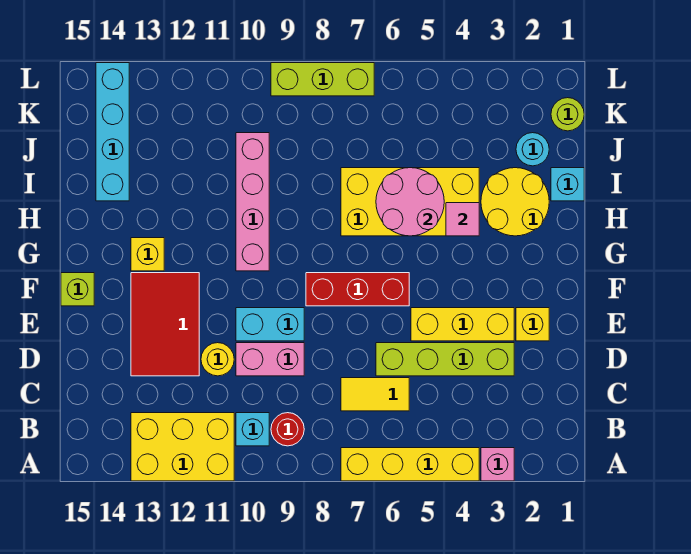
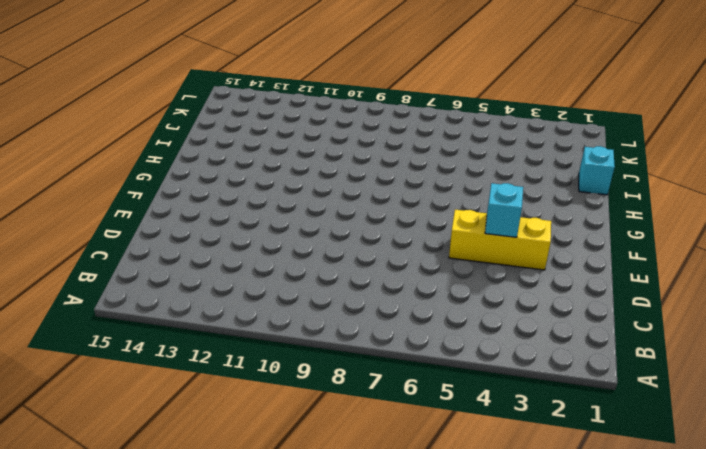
cyan brick E4 level 2 -> cyan brick B10 level 1
none -> pink brick A3 level 1
none -> yellow brick A4:A7 level 1
none -> yellow brick A11:B13 level 1

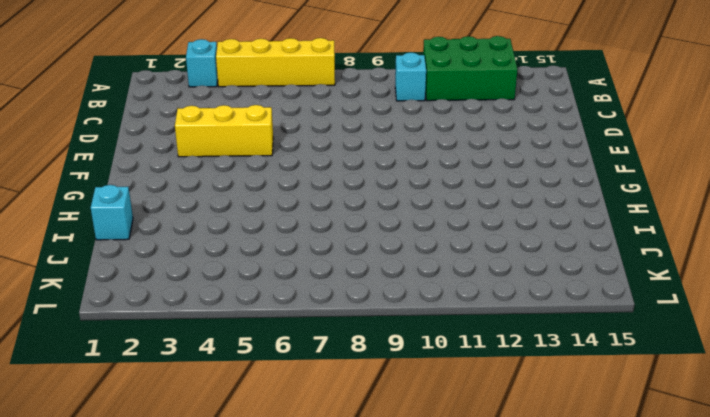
cyan brick A3 level 1 -> pink brick A3 level 1
green brick A11:B13 level 1 -> yellow brick A11:B13 level 1
none -> red round brick B9 level 1
none -> yellow tile C6:C7 level 1
none -> lime brick D3:D6 level 1

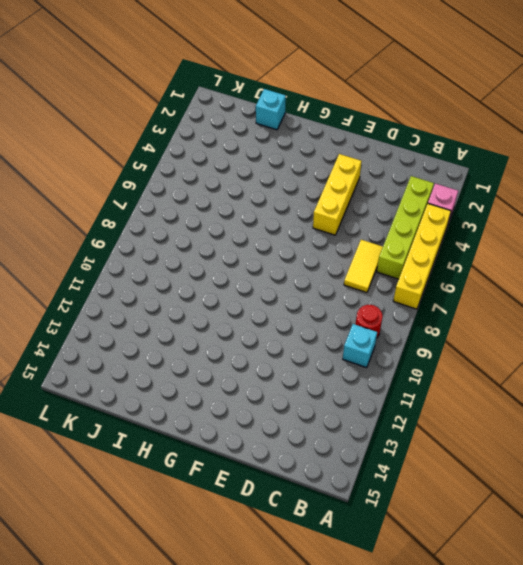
lime brick B3:B6 level 1 -> lime brick D3:D6 level 1
none -> yellow brick A11:B13 level 1
none -> pink brick D9:D10 level 1
none -> yellow round brick D11 level 1

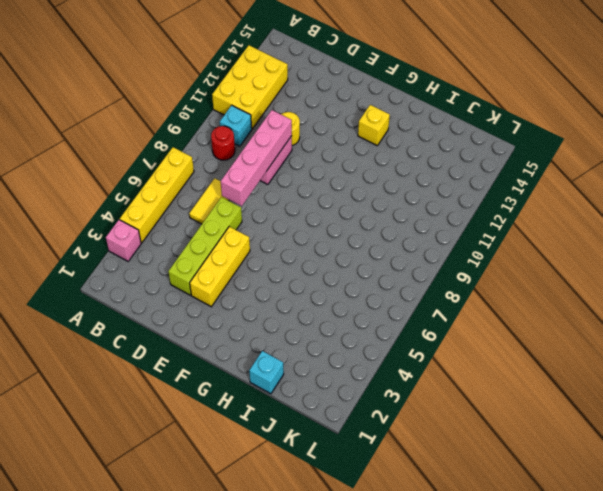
pink brick D7:D10 level 2 -> pink brick G10:J10 level 1
none -> red tile D12:F13 level 1
none -> yellow brick E2 level 1
none -> cyan brick E9:E10 level 1

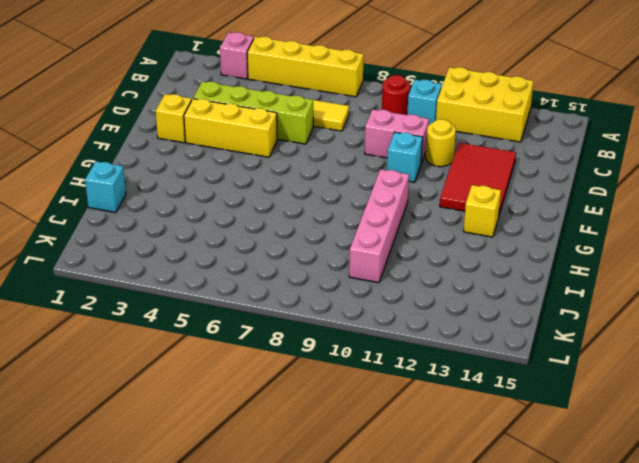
cyan brick E10 level 1 -> cyan brick E9:E10 level 1
none -> red brick F6:F8 level 1
none -> lime brick F15 level 1
none -> yellow round brick H2:I3 level 1

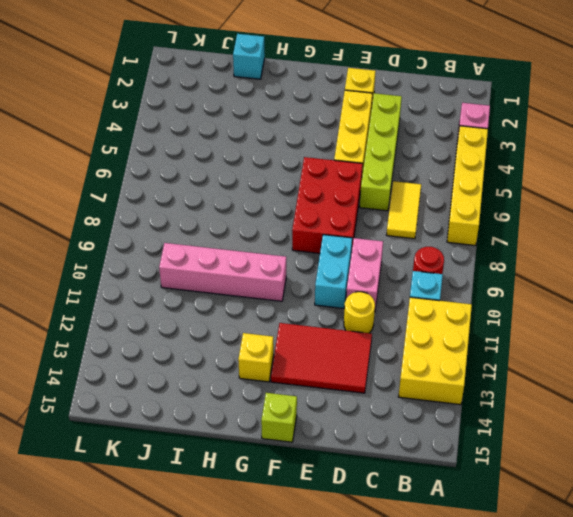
red brick E6:F8 level 1 -> red brick F6:F8 level 1
none -> yellow round brick H2:I3 level 1
none -> yellow brick H4:I7 level 1
none -> cyan brick I14:L14 level 1

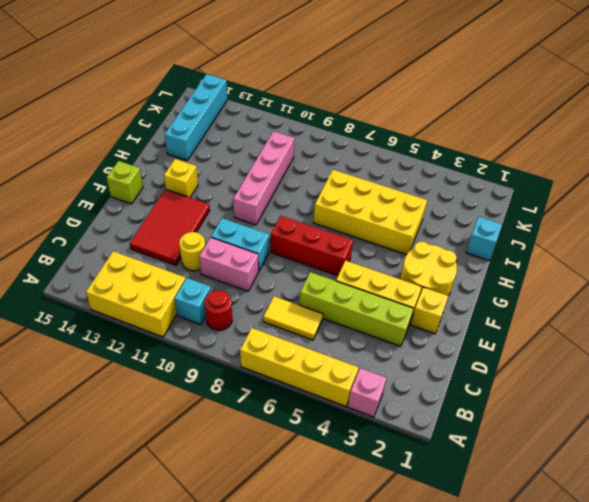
yellow round brick F2:G3 level 1 -> yellow round brick H2:I3 level 1
none -> cyan round brick J2 level 1
none -> lime round brick K1 level 1
none -> lime brick L7:L9 level 1

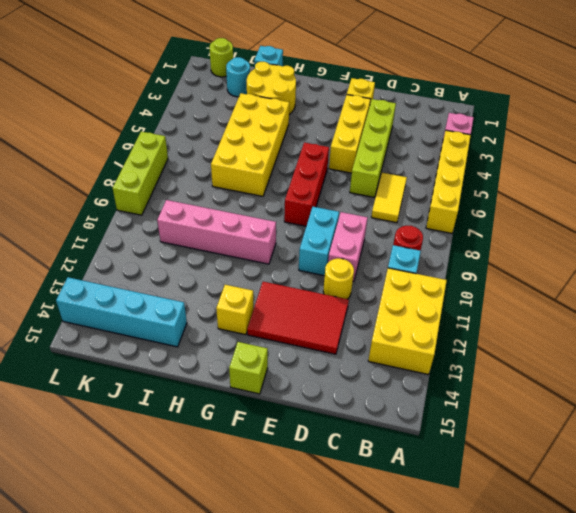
none -> pink tile H4 level 2
none -> pink round brick H5:I6 level 2

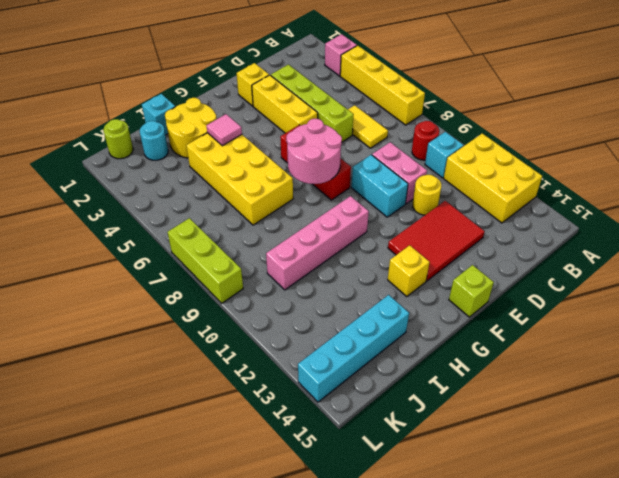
pink round brick F7:G8 level 2 -> pink round brick H5:I6 level 2

